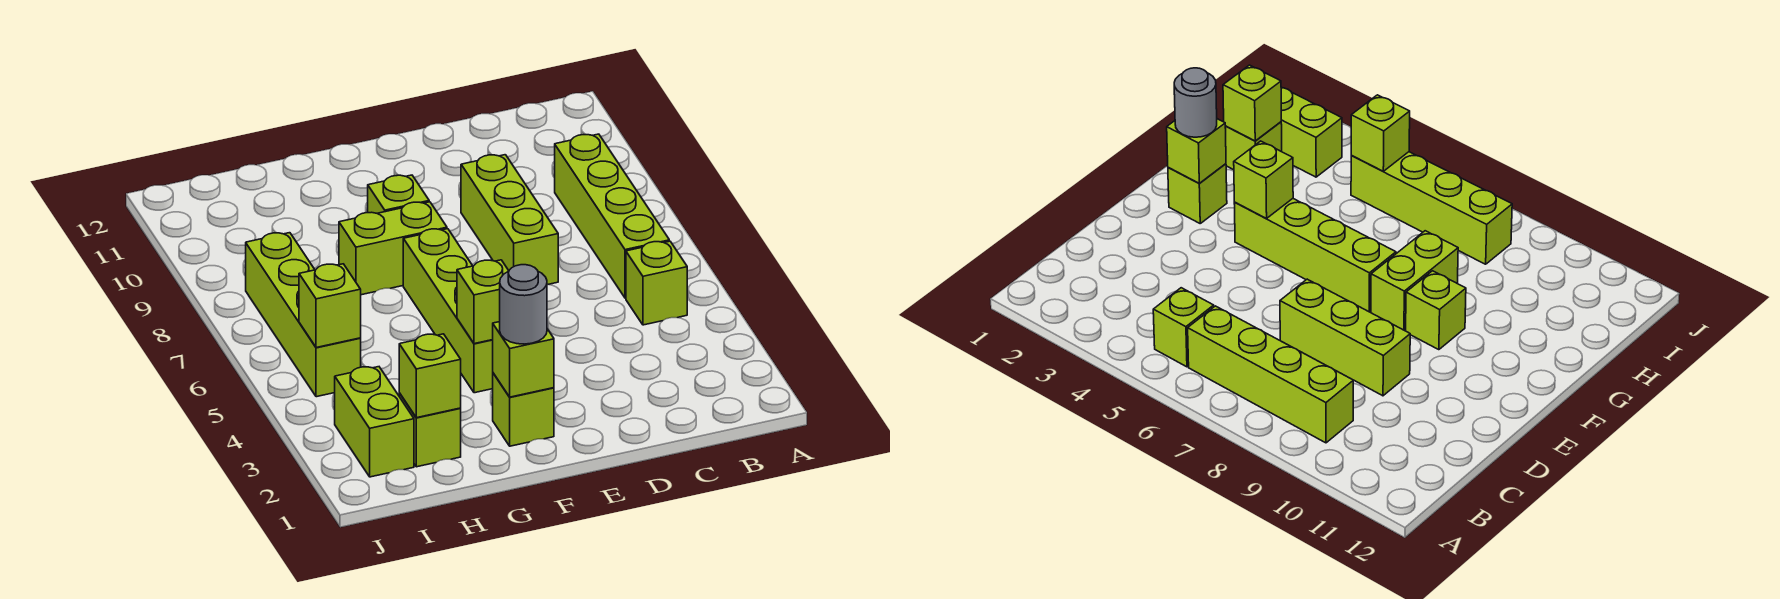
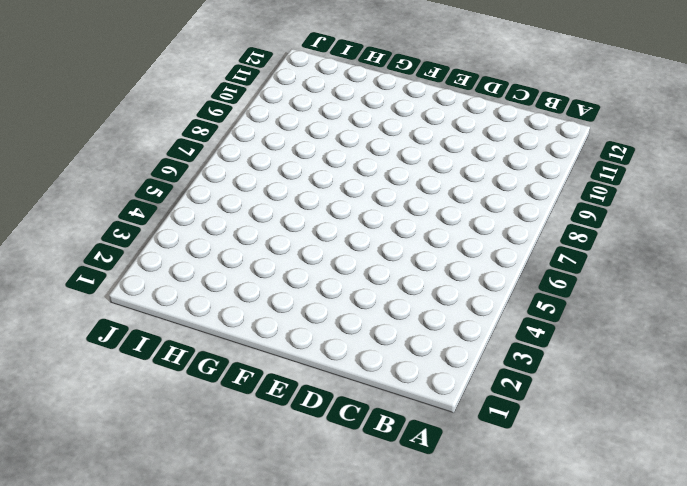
none -> lime brick B5 level 1
none -> lime brick B6:B9 level 1
none -> lime brick D7:D9 level 1

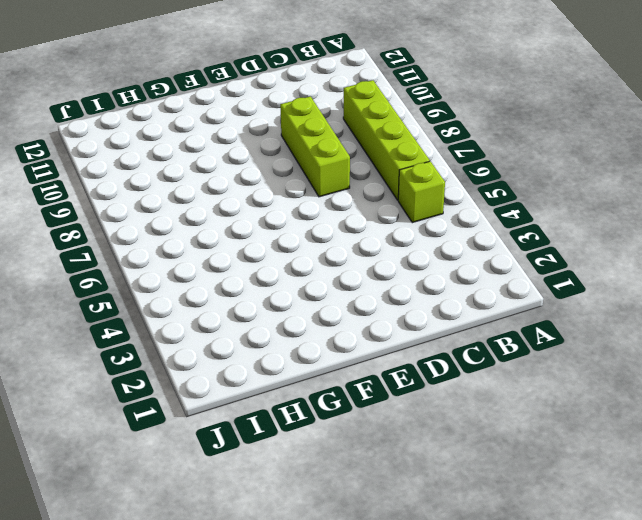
none -> lime brick F2 level 1
none -> lime brick F4:F7 level 1
none -> lime brick F8:G8 level 1

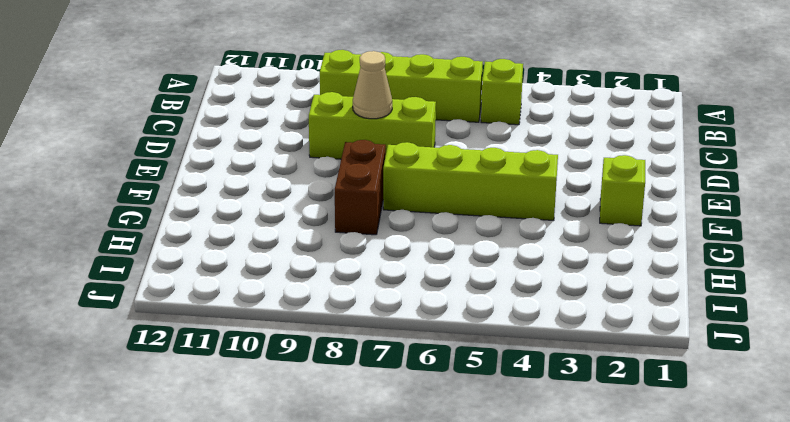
tan cone D8 level 2 -> none
brown brick F8:G8 level 1 -> lime brick F8:G8 level 1
none -> lime brick F9 level 1
none -> lime brick H2 level 1
none -> lime brick I2:I3 level 1

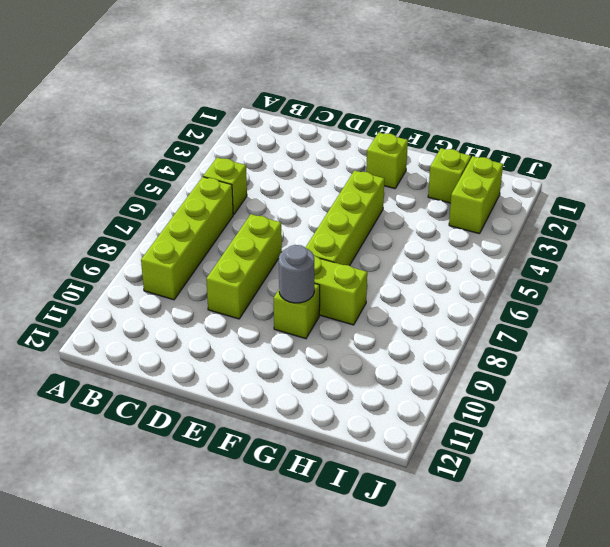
grey round brick F9 level 2 -> grey round brick F2 level 3
none -> lime brick I5:I8 level 1
none -> lime brick F2 level 2
none -> lime brick F4 level 2

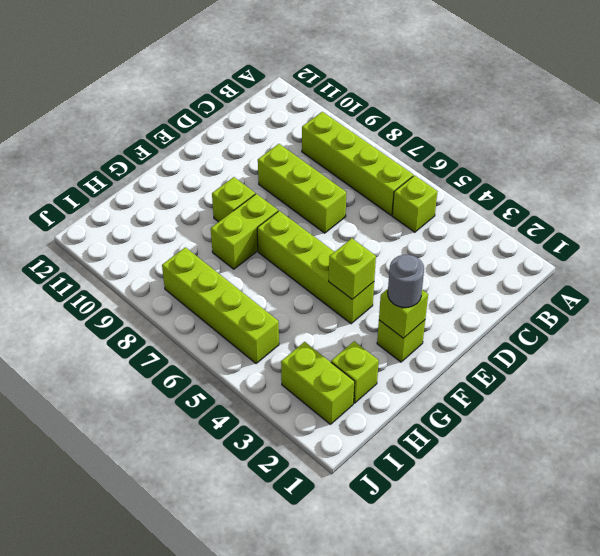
none -> lime brick H2 level 2
none -> lime brick I5 level 2

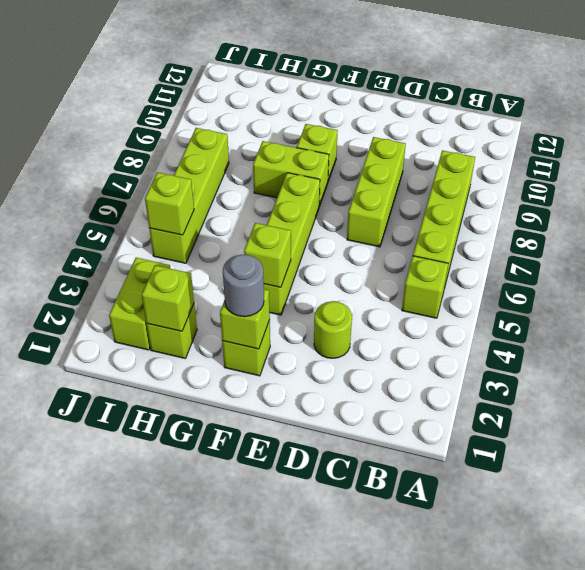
lime round brick D3 level 1 -> none

